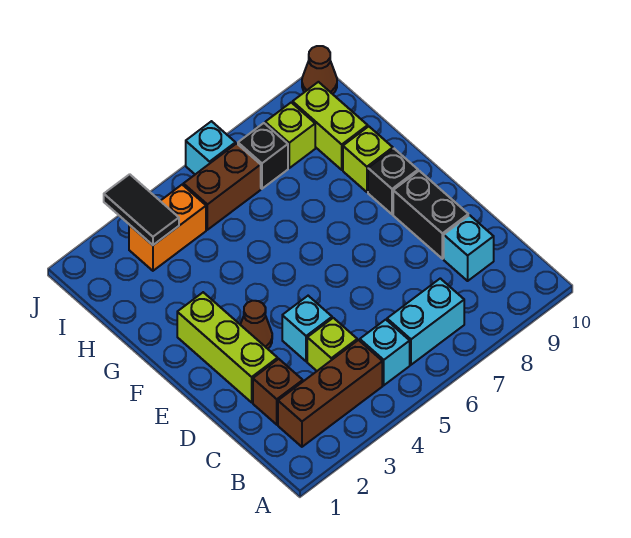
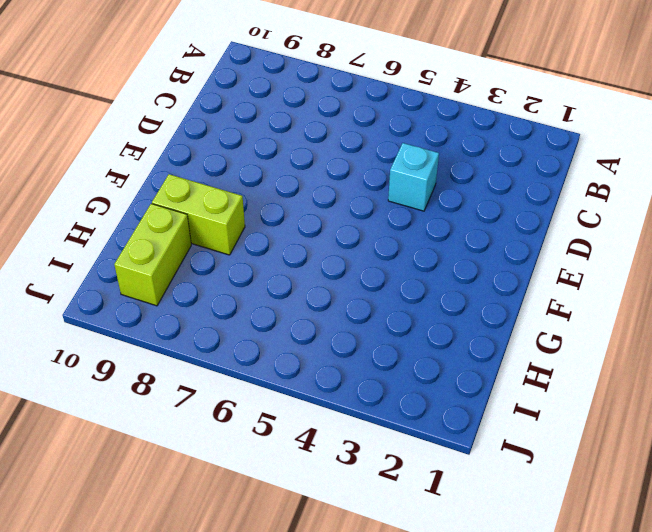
lime brick G8:G9 level 1 -> lime brick G9 level 1
none -> brown brick B2:B4 level 1
none -> cyan brick B5 level 1
none -> cyan brick B6:B7 level 1

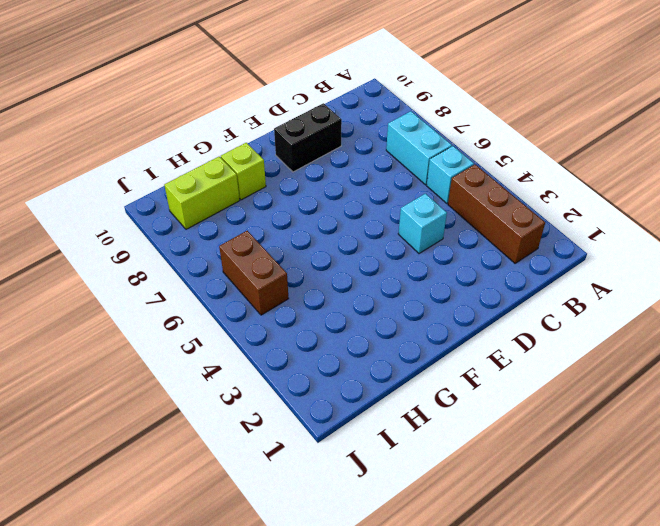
none -> brown brick C2 level 1
none -> lime brick C4 level 1
none -> cyan brick C9 level 1

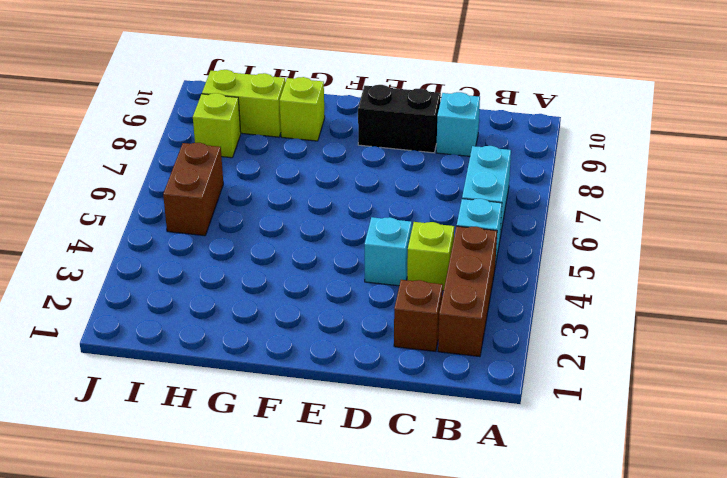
none -> lime brick D2:F2 level 1
none -> brown cone E3 level 1
none -> black brick F9 level 1

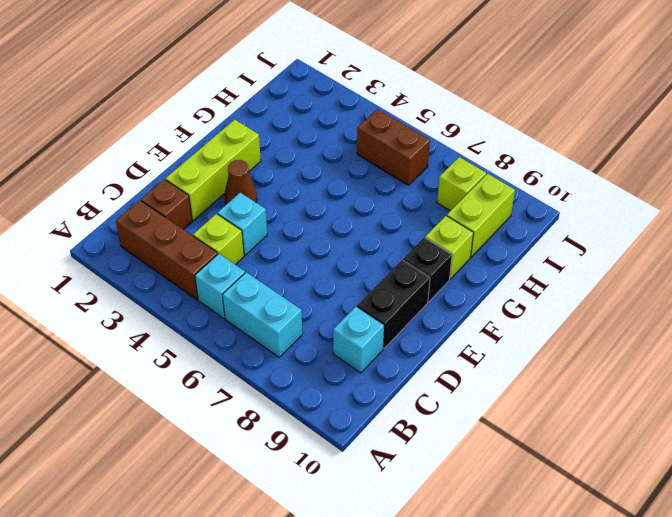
none -> orange brick I3:I4 level 1
none -> black brick I7 level 1
none -> cyan brick J6 level 1

